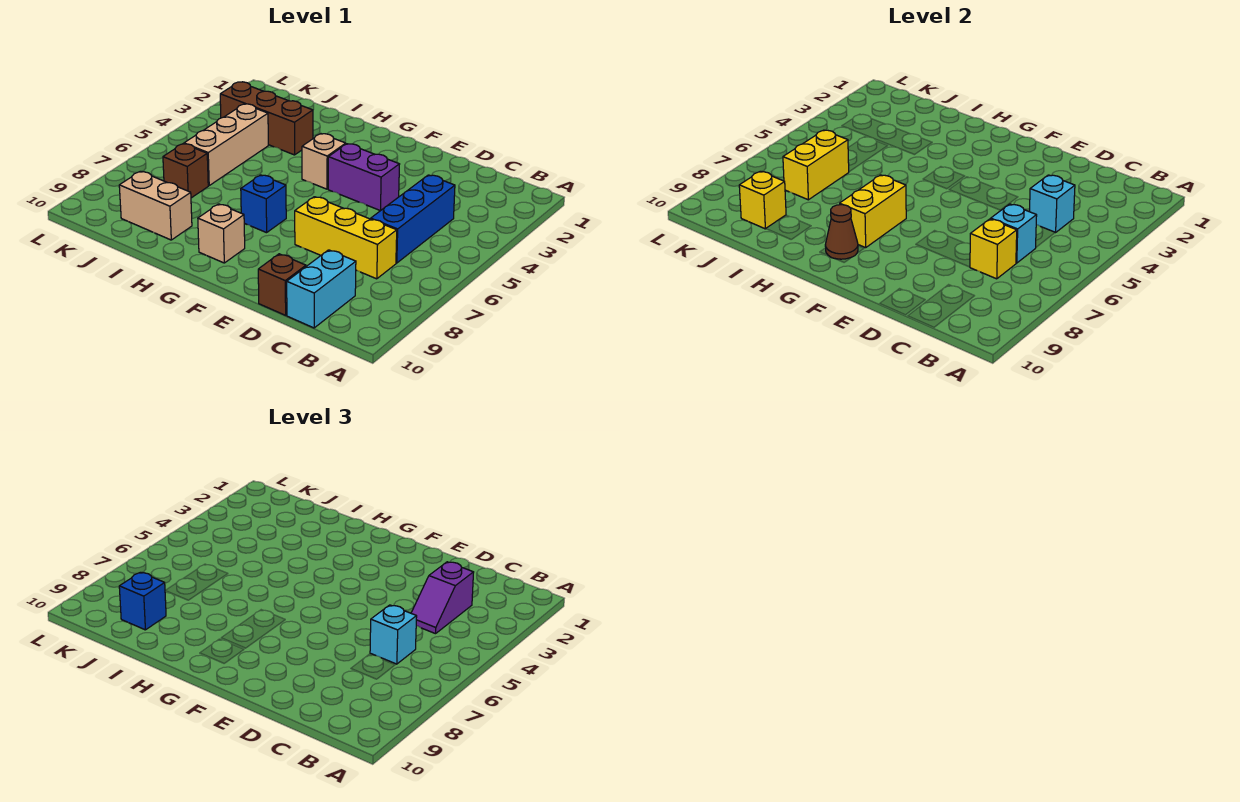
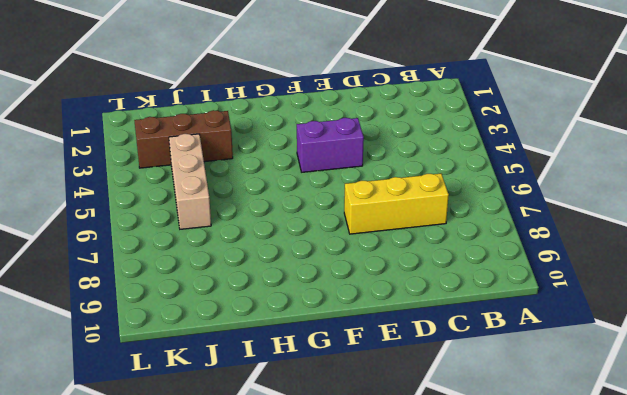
none -> blue brick C4:C6 level 1
none -> cyan brick C9:C10 level 1
none -> brown brick D10 level 1

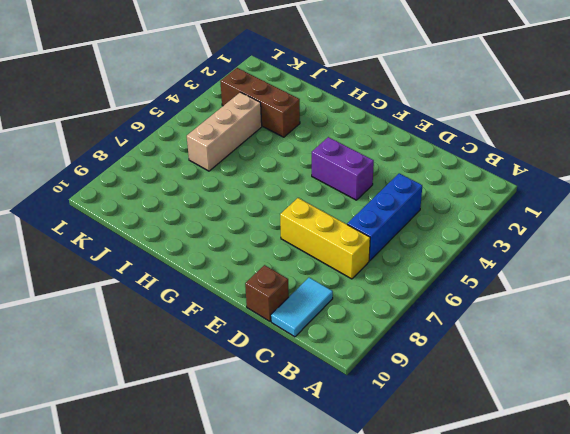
cyan tile C9:C10 level 1 -> cyan brick C9:C10 level 1
none -> tan brick G4 level 1
none -> blue brick G7 level 1
none -> tan brick G9 level 1

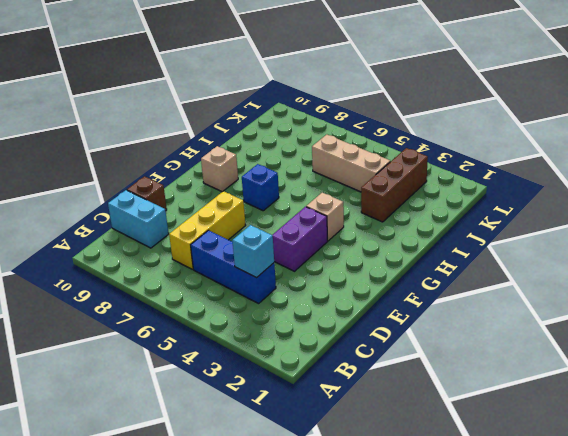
none -> tan brick I9:J9 level 1
none -> brown brick J7 level 1
none -> cyan brick C6 level 2

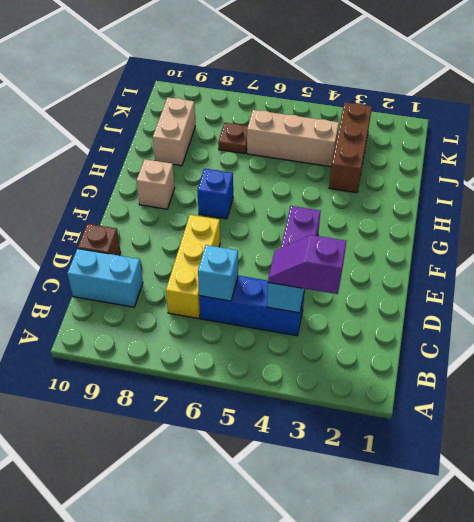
brown plate J7 level 1 -> brown brick J7 level 1
none -> tan brick G4 level 1
none -> yellow brick C7 level 2
none -> yellow brick G7:G8 level 2

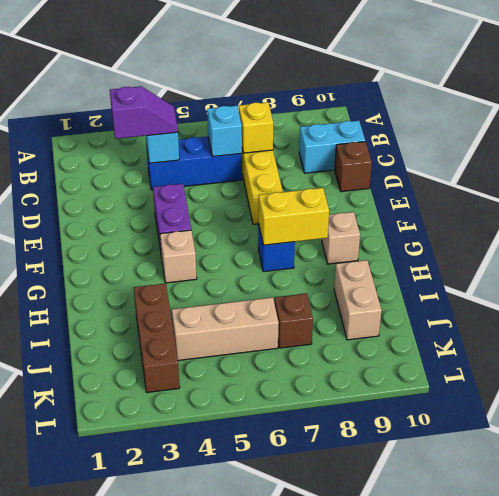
none -> brown cone G9 level 2
none -> yellow brick J6:J7 level 2
none -> yellow brick J9 level 2

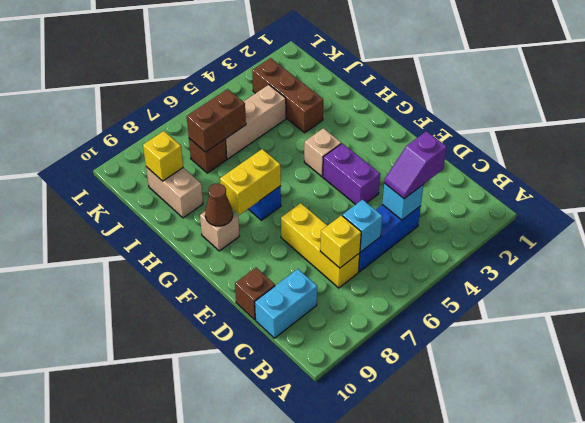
brown brick J6:J7 level 2 -> yellow brick J6:J7 level 2
none -> cyan brick C6 level 3
none -> blue brick J9 level 3

